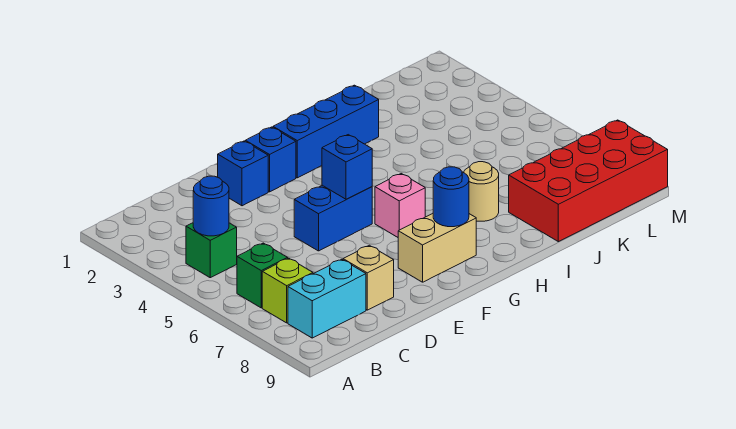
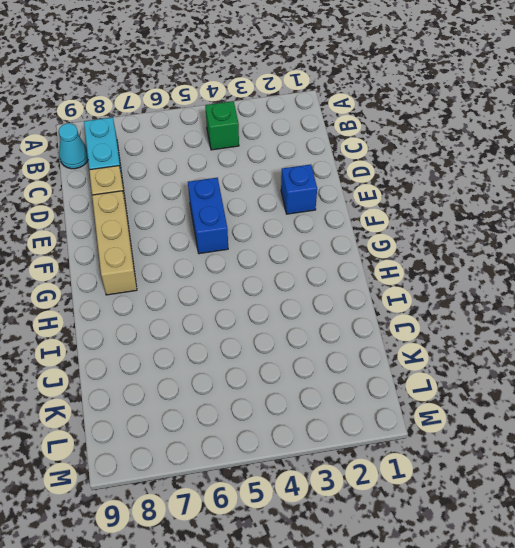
cyan cone B9 level 1 -> none
tan brick E8:G8 level 1 -> tan brick F8:G8 level 1
none -> green brick B6 level 1
none -> lime brick B7 level 1
none -> blue brick F2 level 1

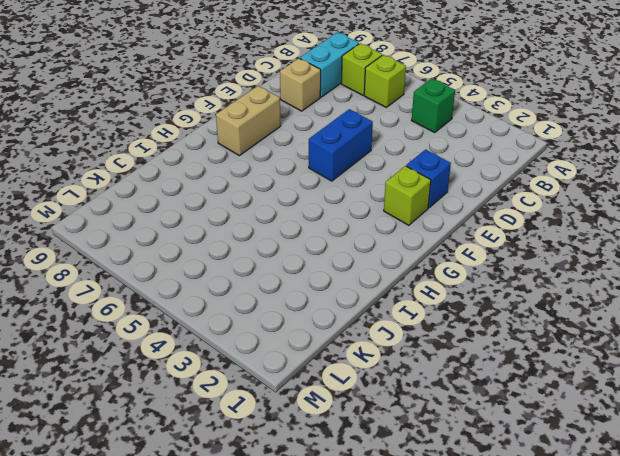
lime brick B6 level 1 -> green brick B6 level 1
lime brick F2 level 1 -> blue brick F2 level 1
none -> blue brick G2:I2 level 1
none -> pink brick G6 level 1
none -> tan round brick I7 level 1

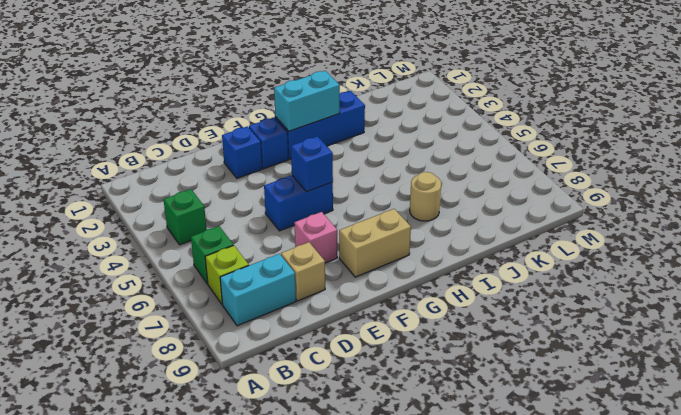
pink brick E7 level 1 -> pink brick G6 level 1
cyan brick G2:H2 level 2 -> none
none -> red brick J8:M9 level 1
none -> blue round brick B4 level 2
none -> blue round brick G8 level 2

